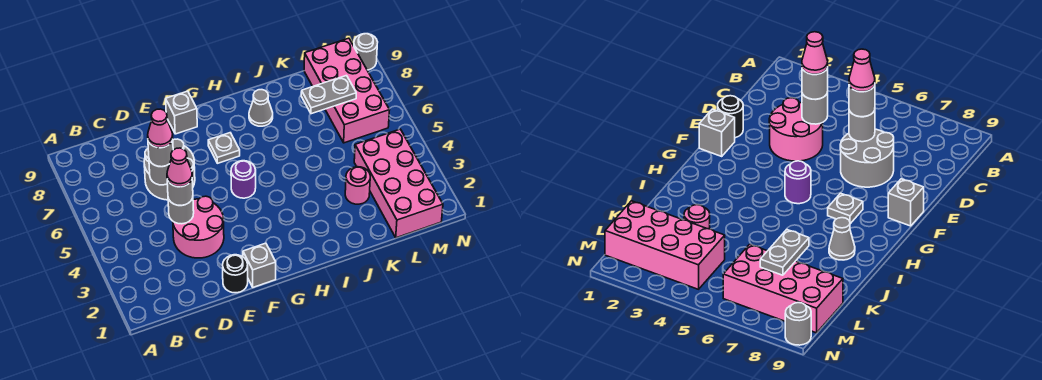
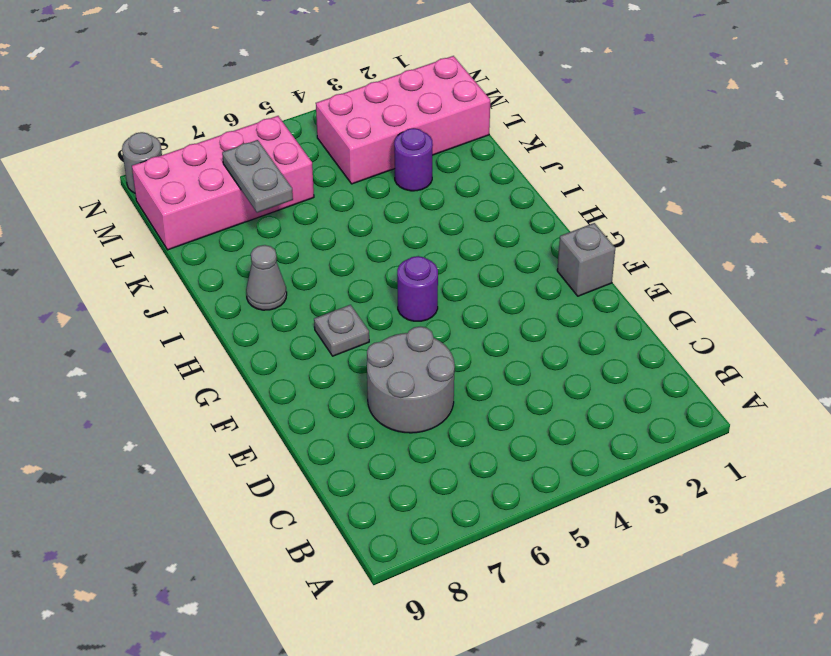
purple round brick K3 level 1 -> pink round brick K3 level 1
none -> pink round brick D3:E4 level 1
none -> black round brick E1 level 1
none -> grey brick F9 level 1

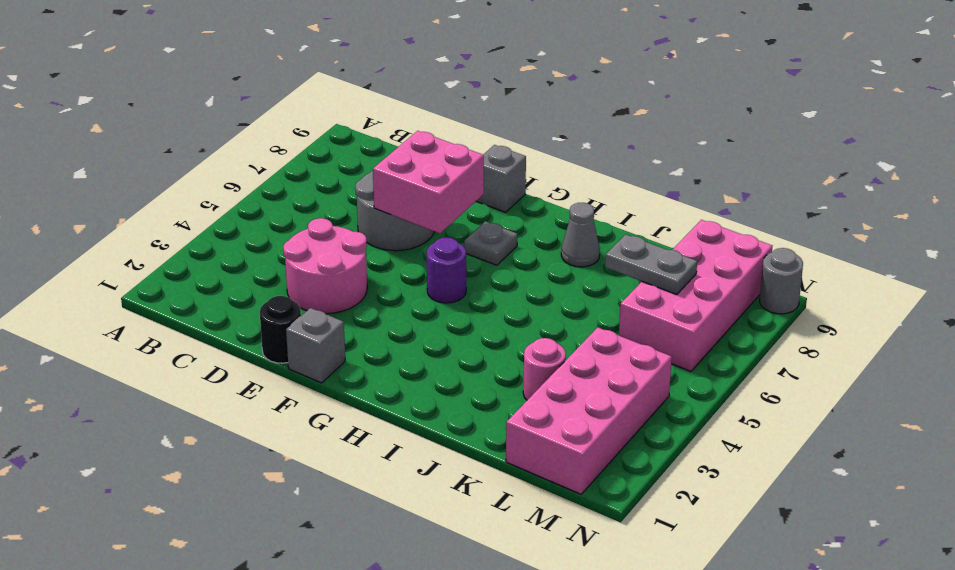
pink brick E6:F7 level 2 -> none
none -> grey round brick D4 level 2
none -> grey round brick D6 level 2
none -> grey round brick D4 level 3

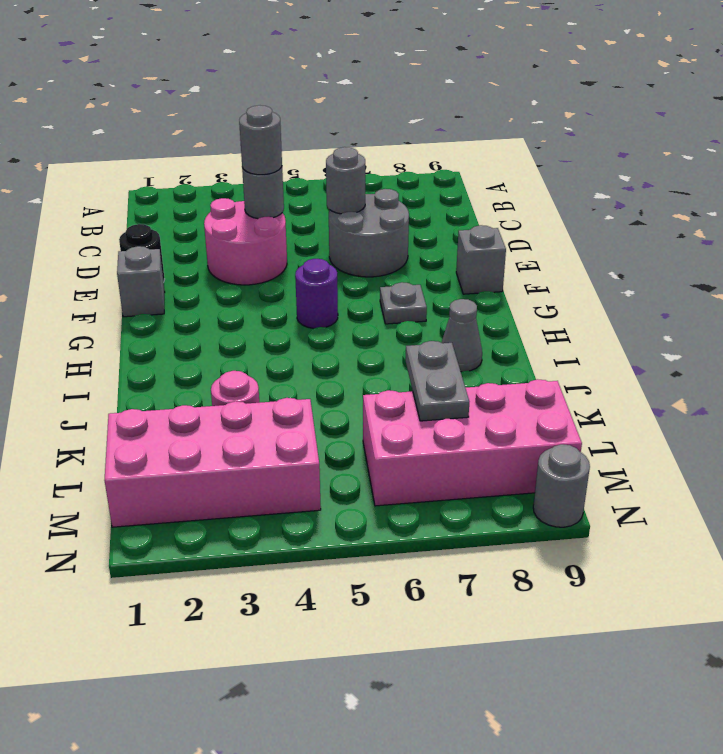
none -> grey round brick D6 level 3
none -> pink cone D4 level 4
none -> pink cone D6 level 4

